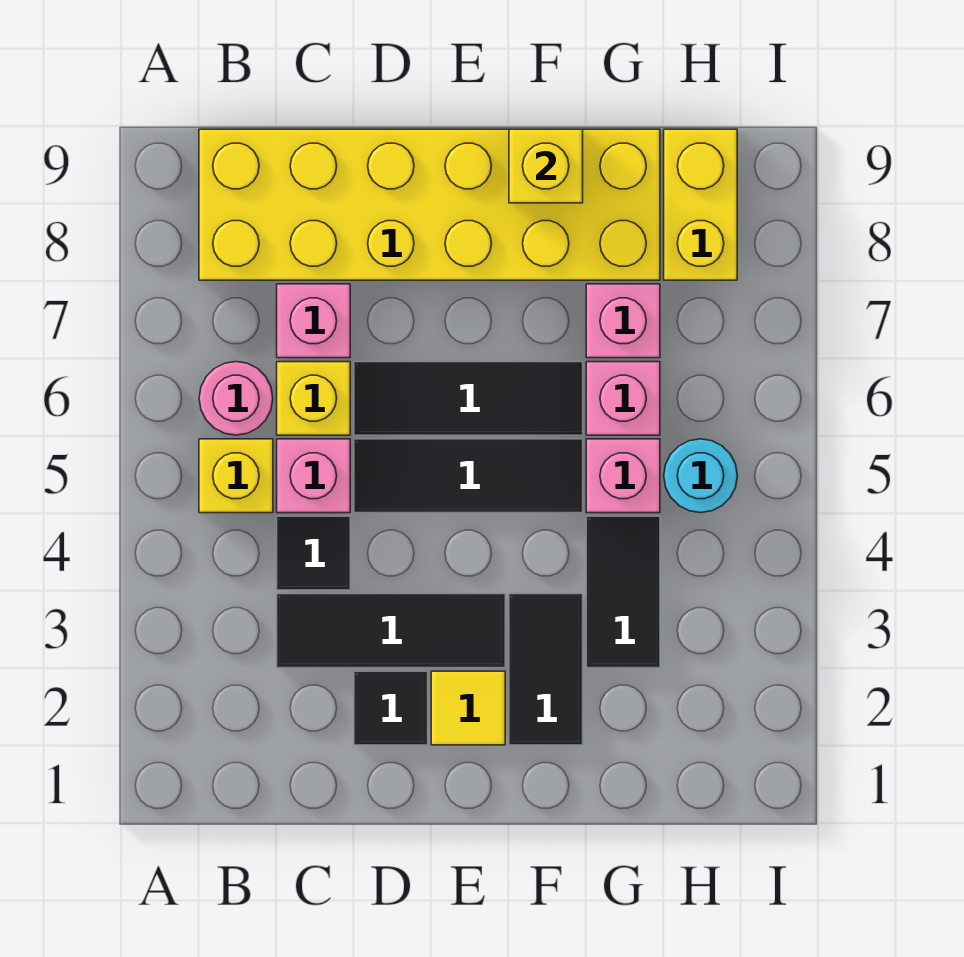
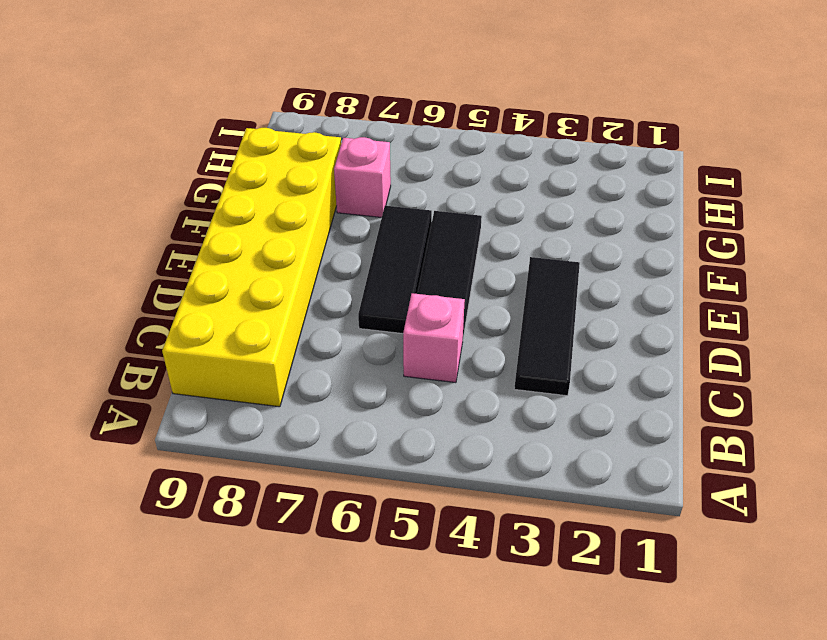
none -> yellow brick B5 level 1
none -> pink round brick B6 level 1
none -> black tile C4 level 1

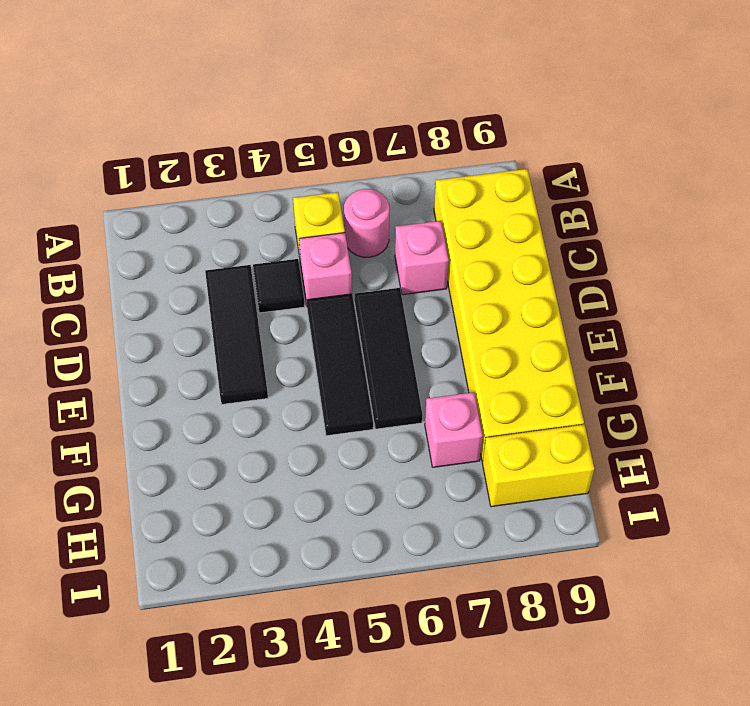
none -> yellow brick C6 level 1
none -> black tile D2 level 1
none -> yellow tile E2 level 1

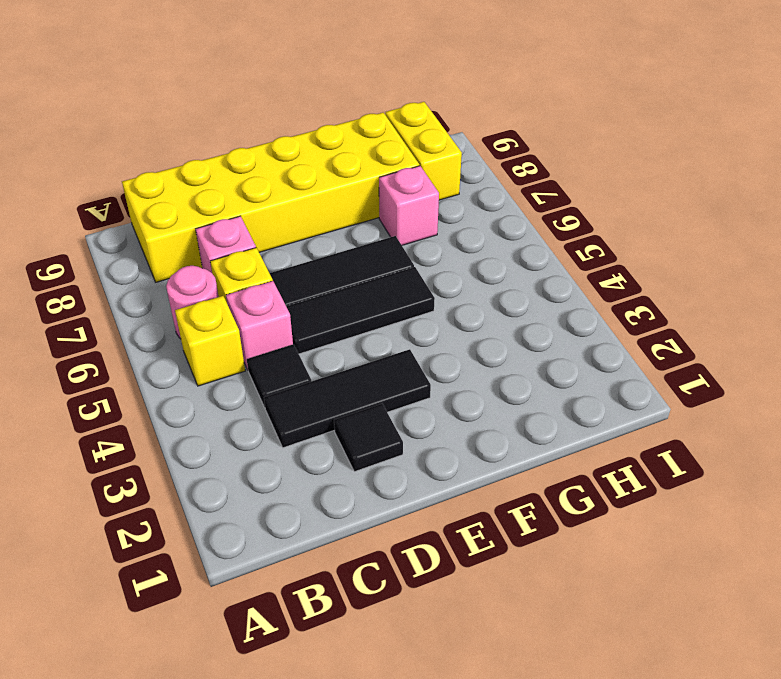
none -> yellow tile E2 level 1
none -> black tile F2:F3 level 1
none -> black tile G3:G4 level 1

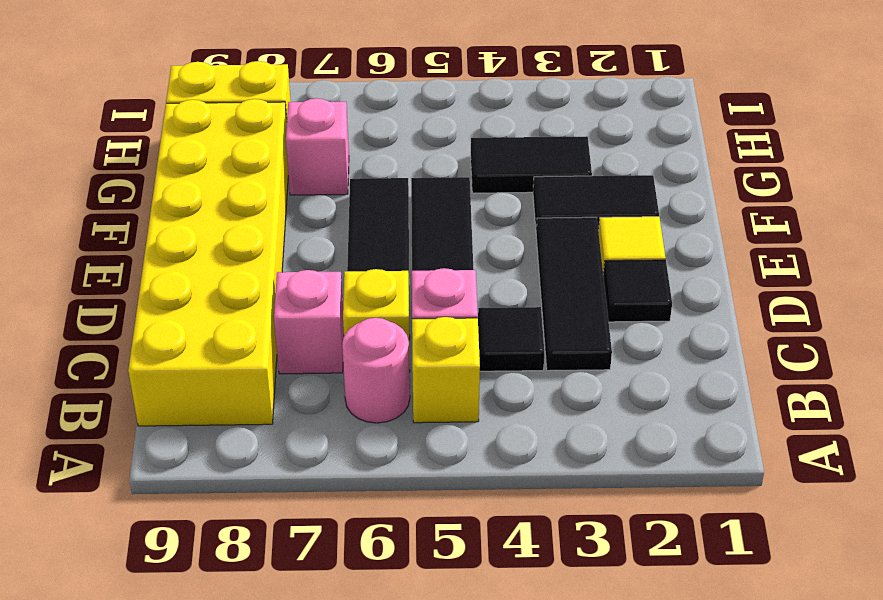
none -> pink brick G5 level 1
none -> pink brick G6 level 1
none -> cyan round brick H5 level 1

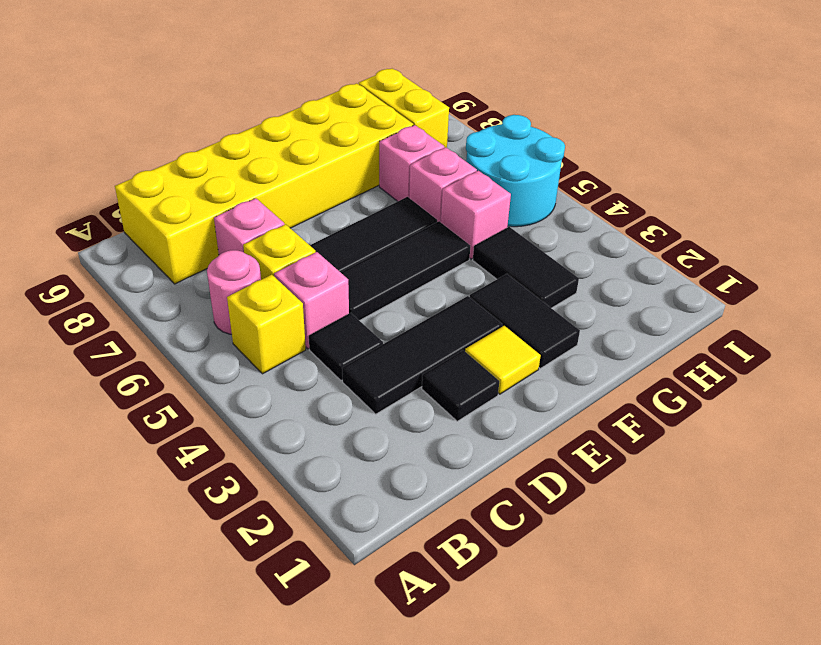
cyan round brick H5:I6 level 1 -> cyan round brick H5 level 1
none -> yellow brick F9 level 2

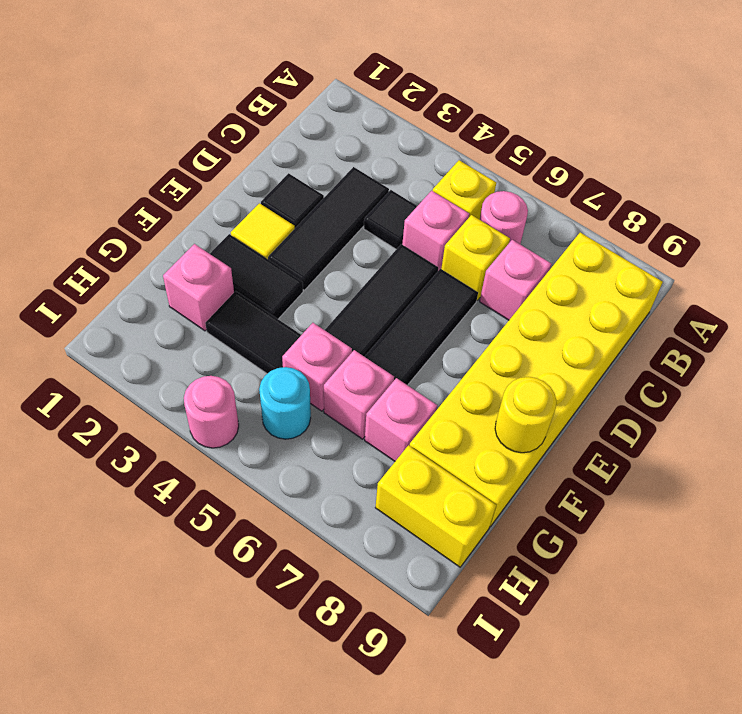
yellow round brick F9 level 2 -> yellow brick F9 level 2
pink brick G2 level 1 -> none
pink round brick I4 level 1 -> none

